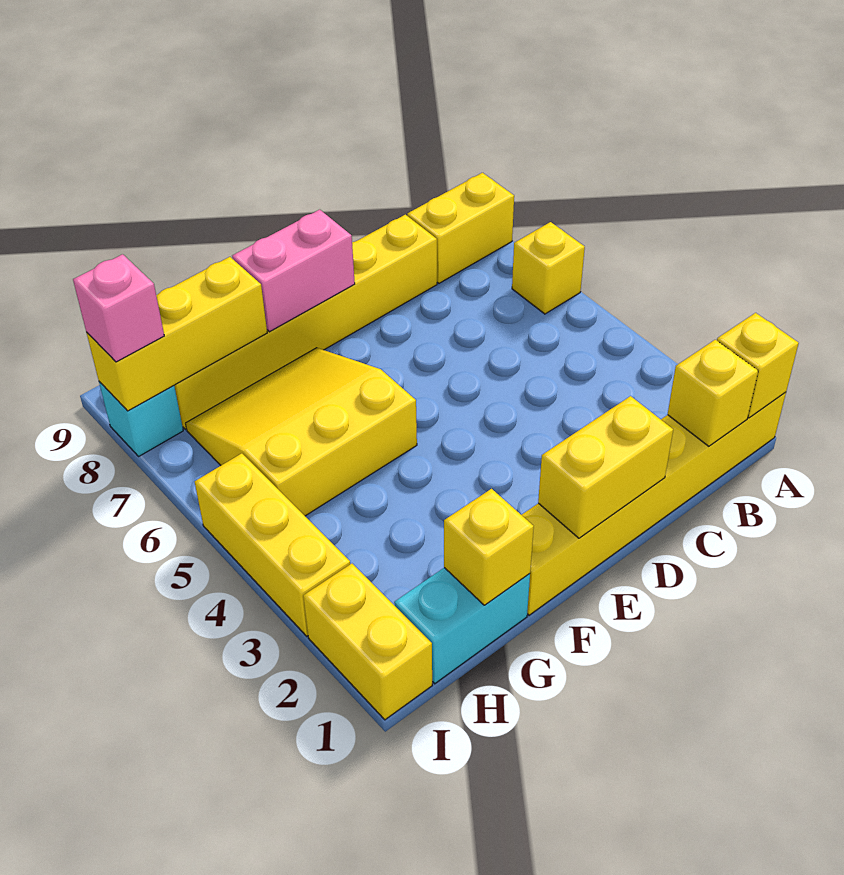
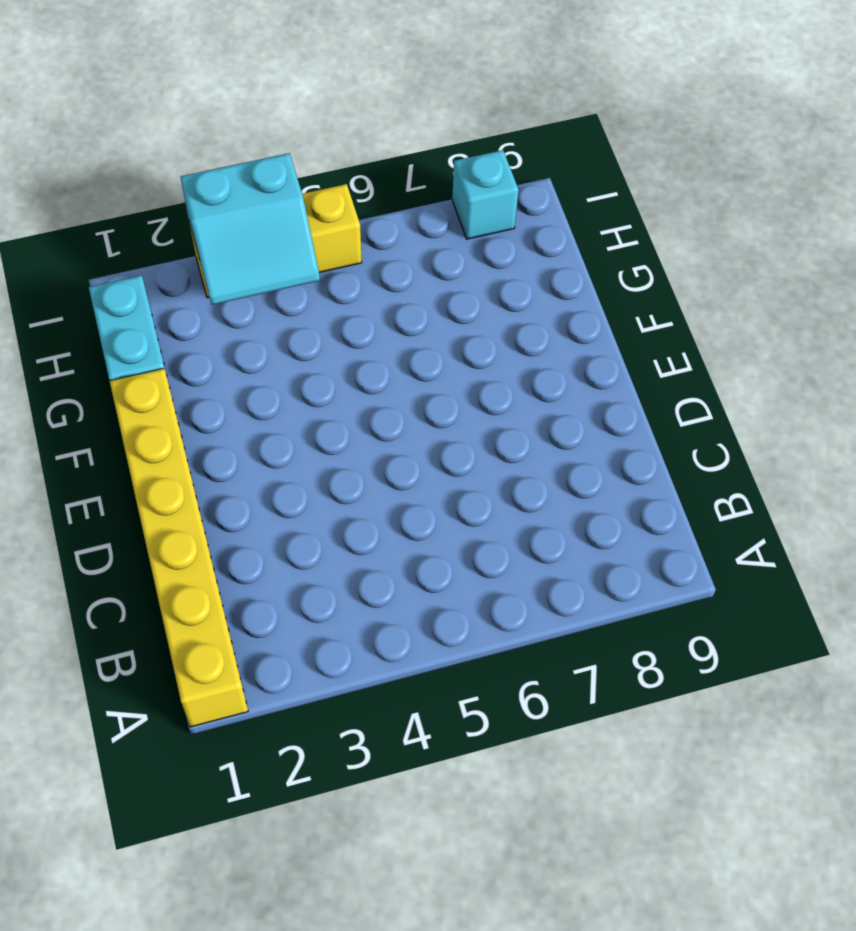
cyan slope H3:I4 level 2 top I -> none
none -> yellow brick A6 level 1
none -> yellow brick A8:B8 level 1
none -> yellow brick C8:H8 level 1

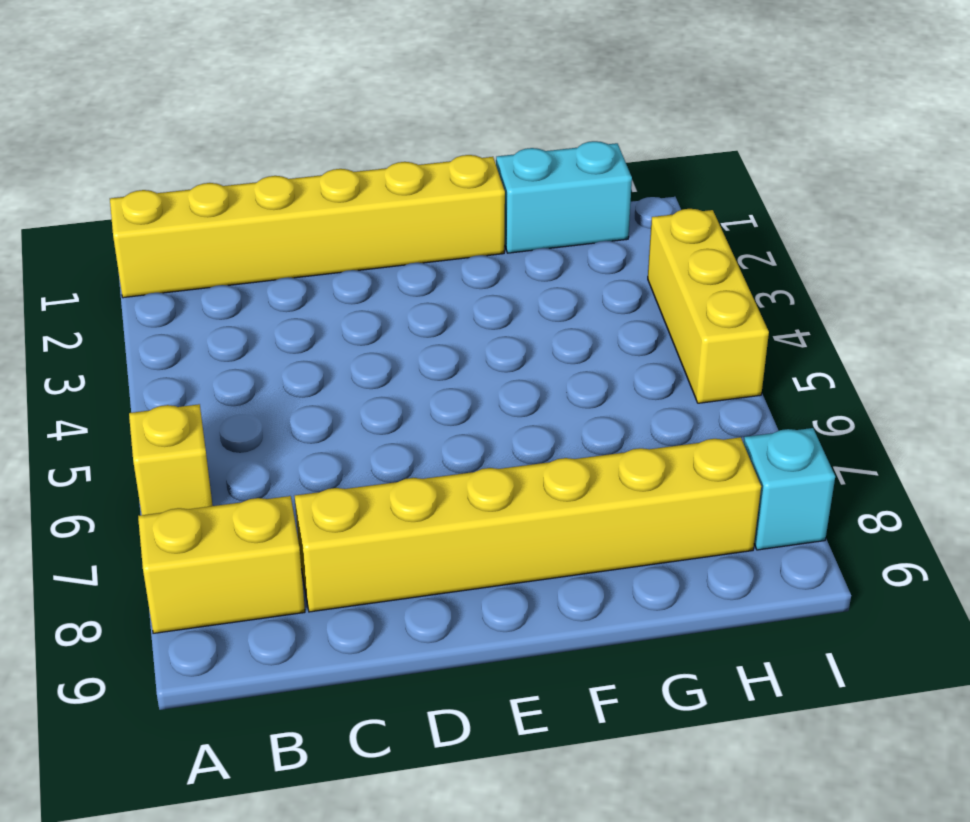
none -> yellow slope F5:H7 level 1 top 5
none -> yellow brick I1:I2 level 1
none -> yellow brick A1 level 2

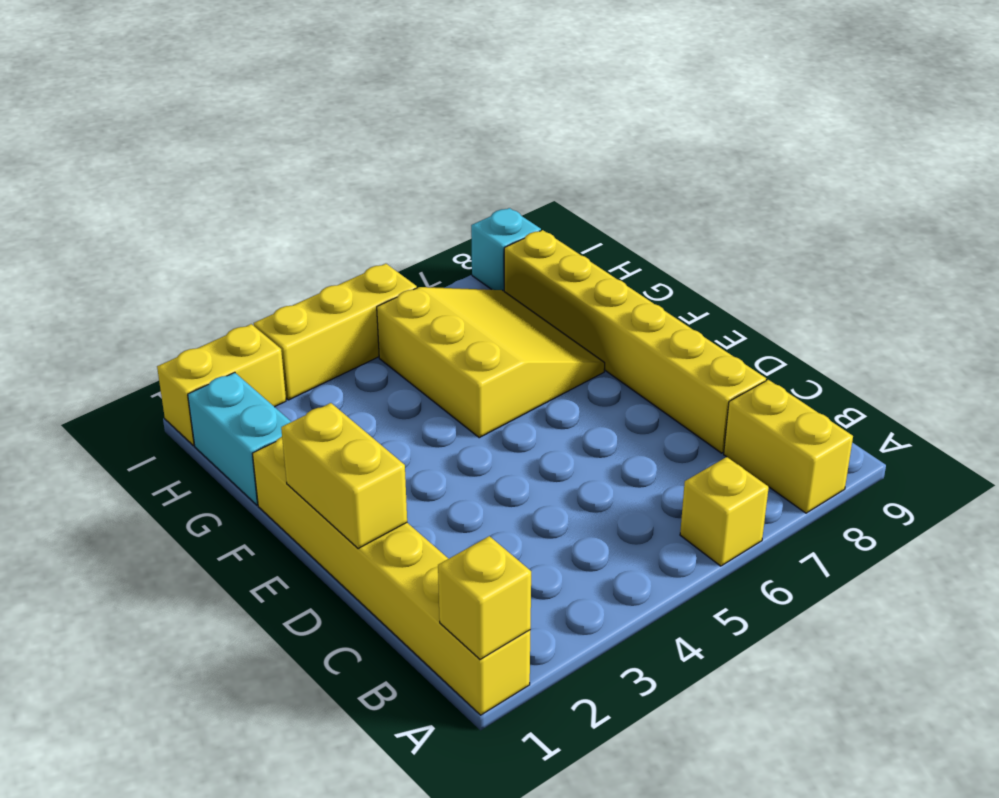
none -> yellow brick B1 level 2
none -> pink brick E8:F8 level 2
none -> yellow brick G1 level 2

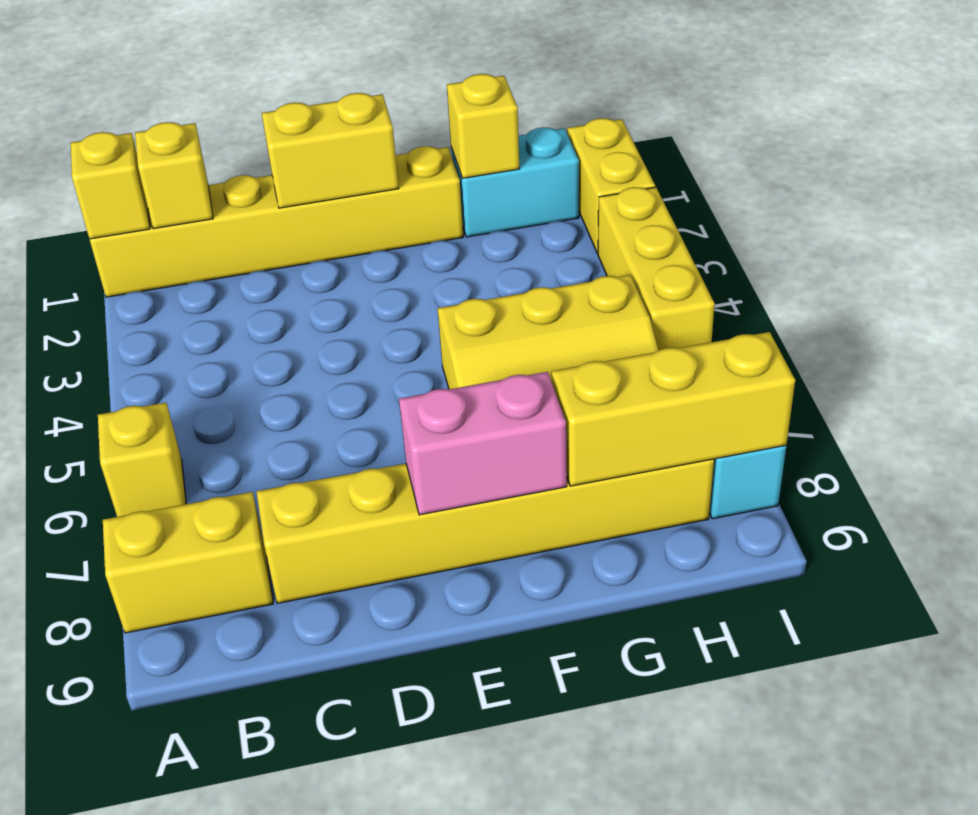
none -> pink brick I8 level 3

